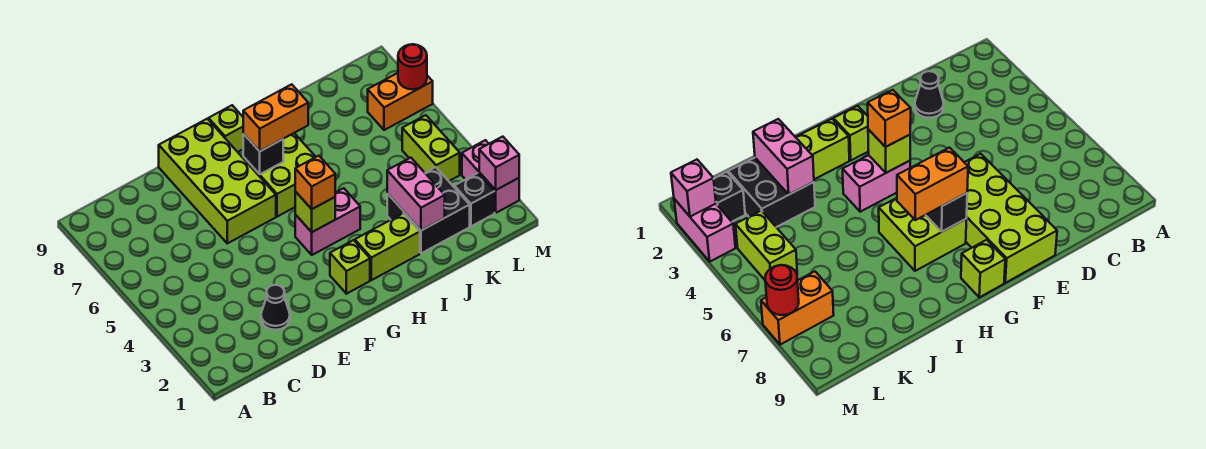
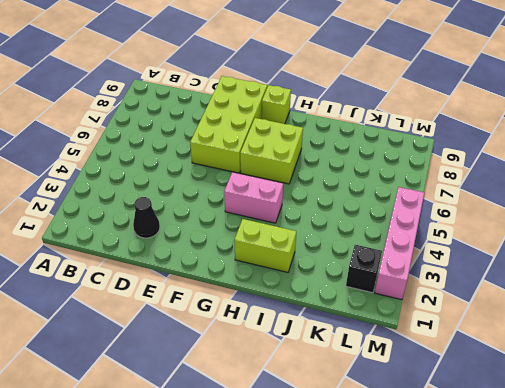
pink brick M2:M5 level 1 -> pink brick M2:M3 level 1
none -> lime brick G2 level 1
none -> black brick J2:K3 level 1
none -> lime brick L4:L5 level 1

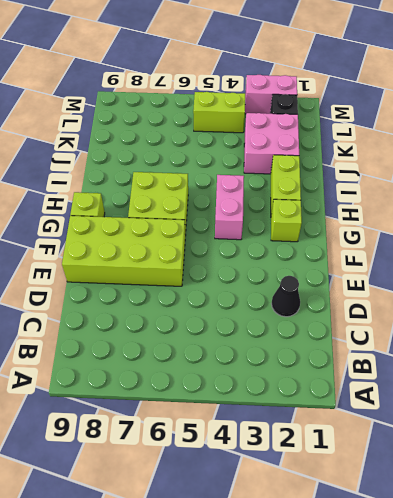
pink brick J2:K3 level 1 -> black brick J2:K3 level 1
none -> orange brick L7:M7 level 1
none -> lime brick G4 level 2
none -> black brick G7 level 2

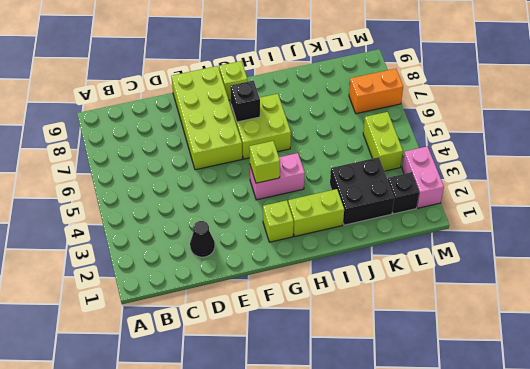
none -> pink brick J2:J3 level 2
none -> pink brick M2 level 2
none -> red round brick M7 level 2

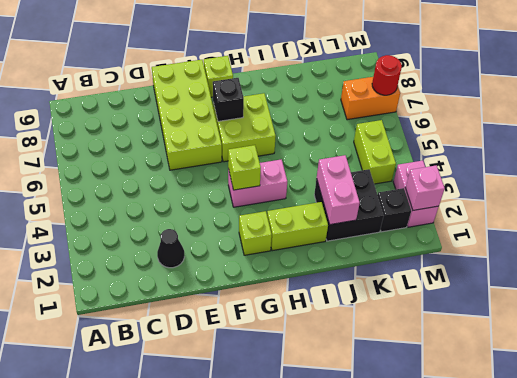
none -> orange brick G4 level 3
none -> orange brick G7:H7 level 3

